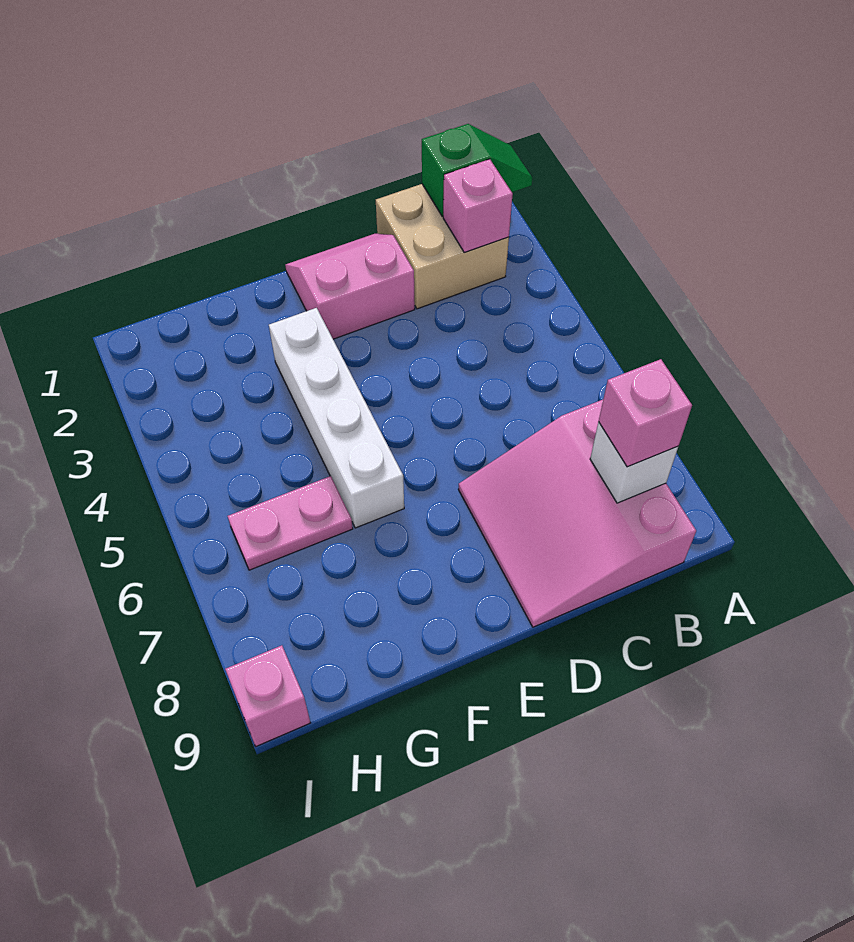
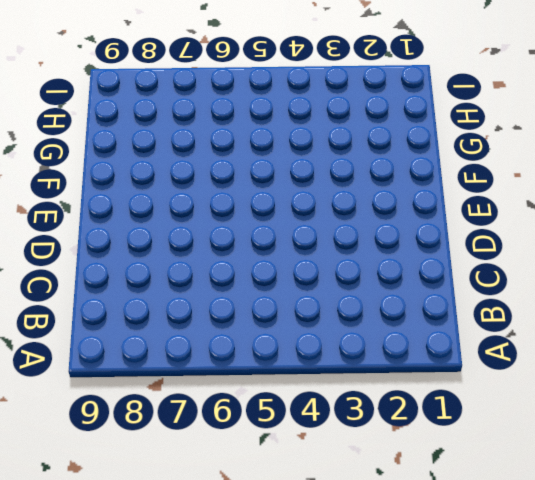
none -> tan brick B1:C2 level 1
none -> pink slope B7:D9 level 1 top B

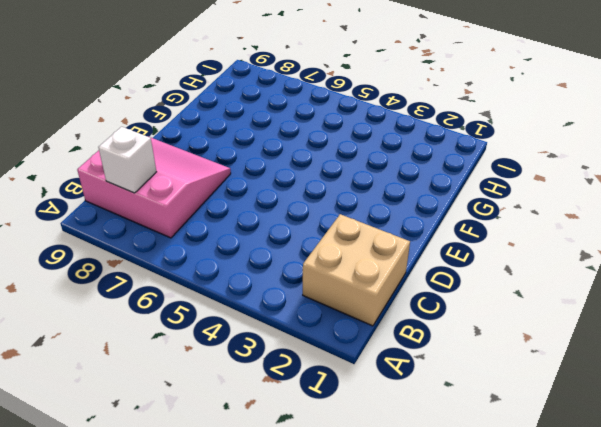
none -> pink slope D1:E2 level 1 top 2
none -> white brick F3:F6 level 1

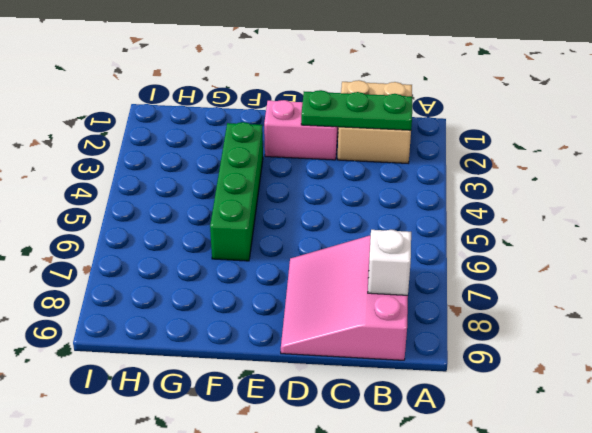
green plate B2:D2 level 2 -> pink brick B2 level 2
green brick F3:F6 level 1 -> white brick F3:F6 level 1
none -> pink plate G6:H6 level 1
none -> pink brick I9 level 1

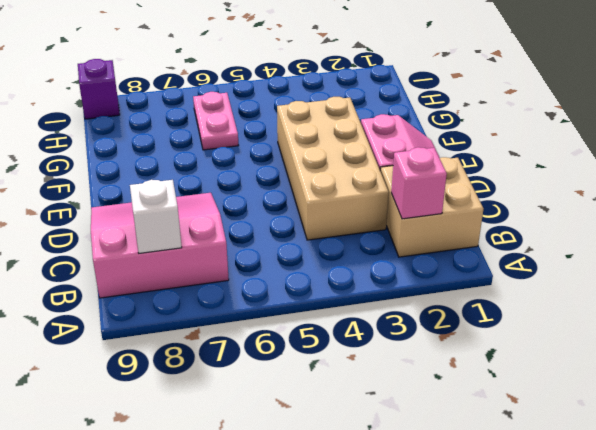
tan brick C3:F4 level 1 -> white brick F3:F6 level 1
purple brick I9 level 1 -> pink brick I9 level 1
none -> green slope A1:B1 level 2 top B
none -> pink brick B8 level 3

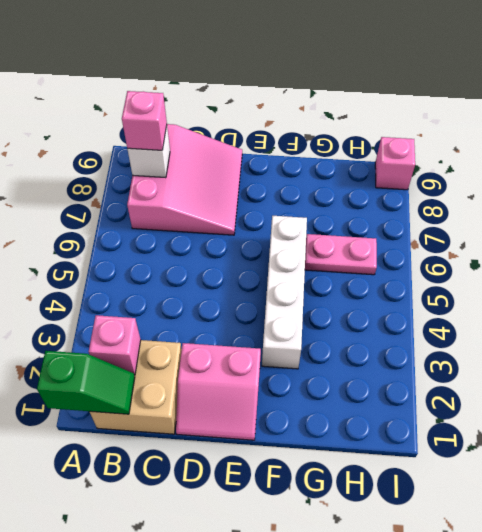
green slope A1:B1 level 2 top A -> green slope A1:B1 level 2 top B

